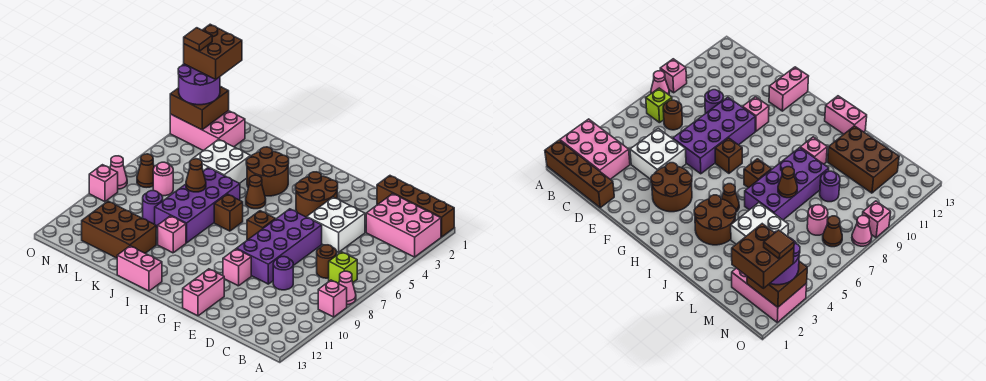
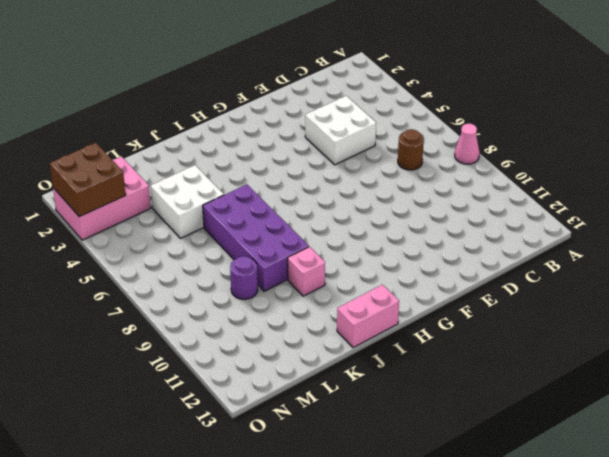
none -> brown brick A1:D1 level 1
none -> pink brick A2:C3 level 1
none -> pink brick A9 level 1
none -> lime brick B7 level 1

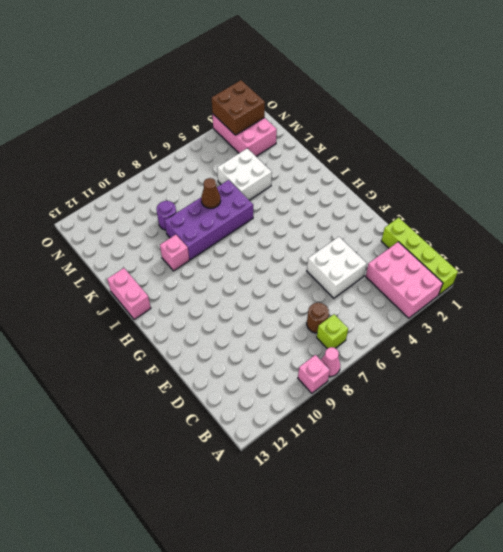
lime brick A1:D1 level 1 -> brown brick A1:D1 level 1
none -> purple round brick D9 level 1
none -> purple brick E6:F9 level 1
none -> brown round brick F3:G4 level 1
none -> pink brick F10 level 1

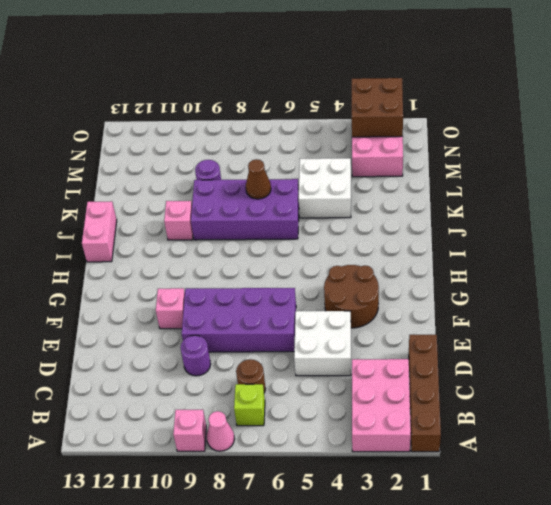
none -> pink brick F12:F13 level 1
none -> brown brick G7 level 1
none -> brown round brick I3:J4 level 1
none -> brown cone I5 level 1

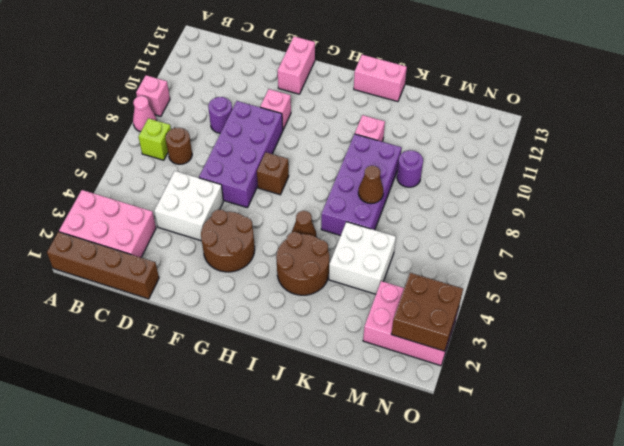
none -> brown brick I7 level 1
none -> brown brick K11:M12 level 1
none -> pink round brick M7 level 1
none -> brown cone N7 level 1

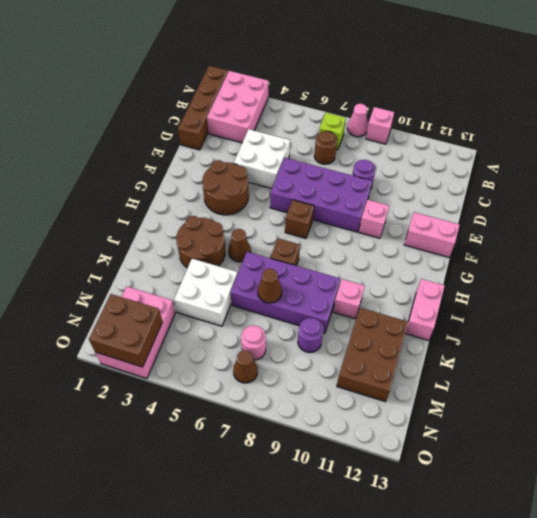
none -> pink cone O8 level 1
none -> pink brick O9 level 1
none -> purple round brick N2:O3 level 3
none -> brown brick N1:O2 level 4

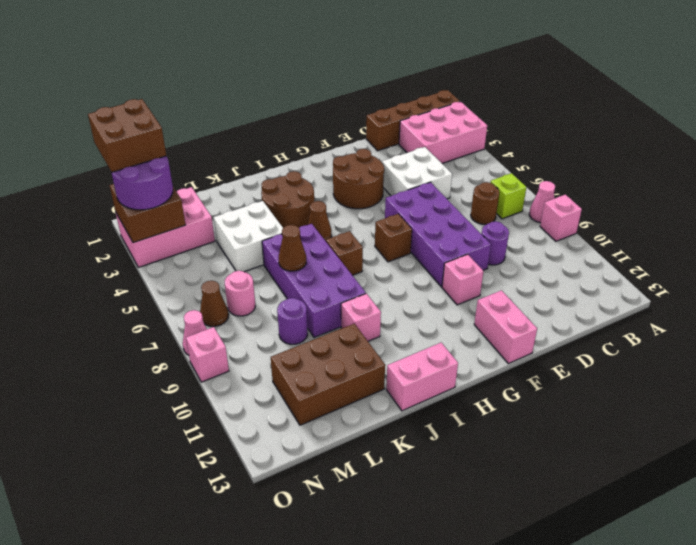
none -> brown tile O2 level 5

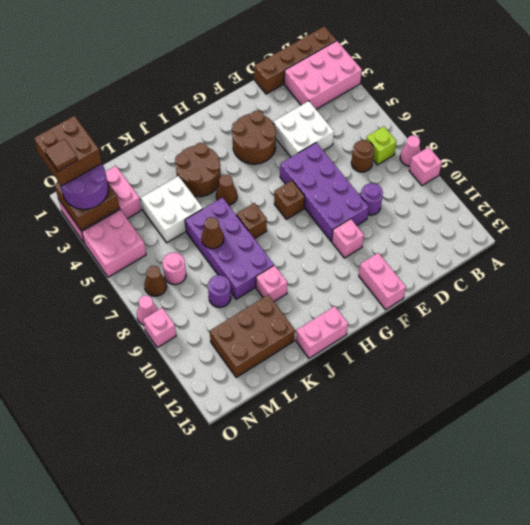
pink brick N4:O5 level 1 -> none

